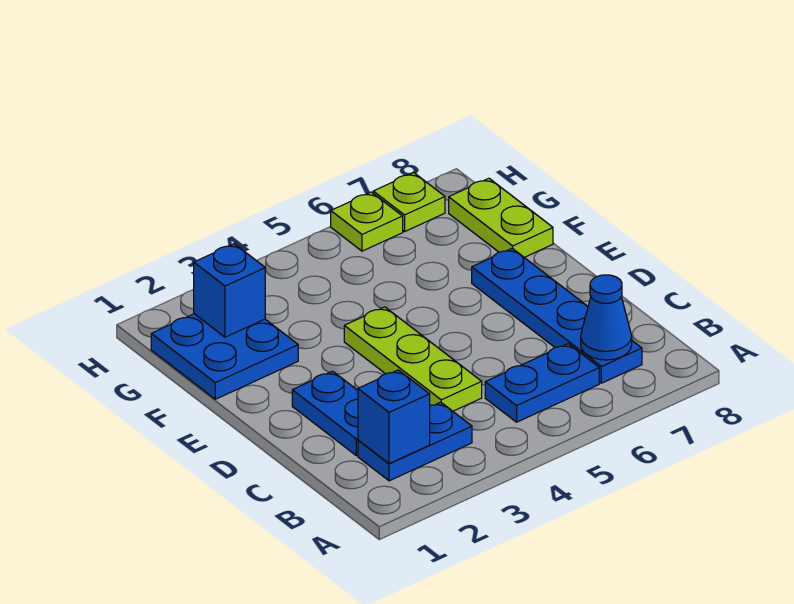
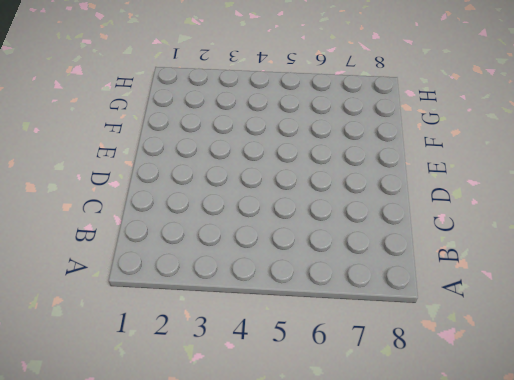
none -> blue plate B2:B3 level 1
none -> blue plate B5:B6 level 1
none -> blue plate B7:E7 level 1

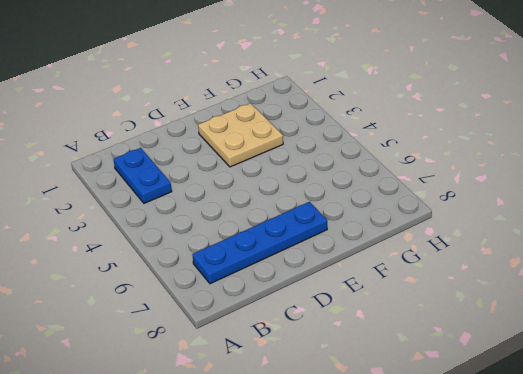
tan plate E2:F3 level 1 -> blue plate F1:G2 level 1
none -> blue plate B5:B6 level 1
none -> blue plate C2:D2 level 1
none -> lime plate C4:E4 level 1

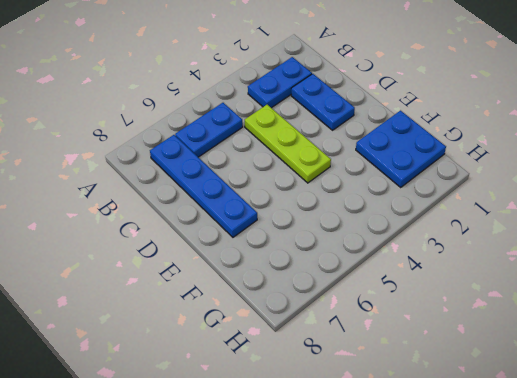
none -> lime plate F8:G8 level 1
none -> lime plate H6 level 1
none -> lime plate H7 level 1

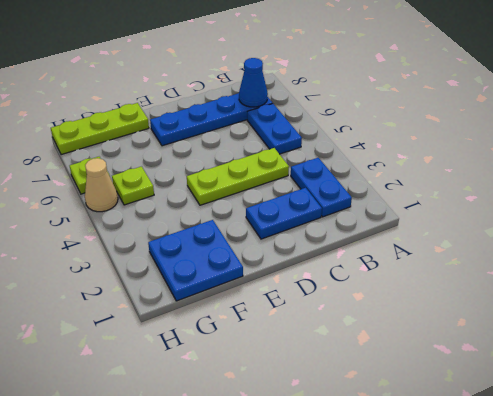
lime plate F8:H8 level 1 -> lime plate F8:G8 level 1
lime plate G5 level 1 -> lime plate H7 level 1
tan cone H5 level 1 -> none
none -> blue brick B2 level 2
none -> blue brick G2 level 2

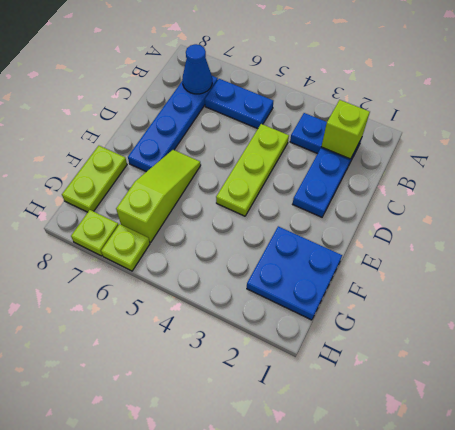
lime brick B2 level 2 -> blue brick B2 level 2
lime slope E6:G6 level 1 top G -> none
none -> blue brick G2 level 2

